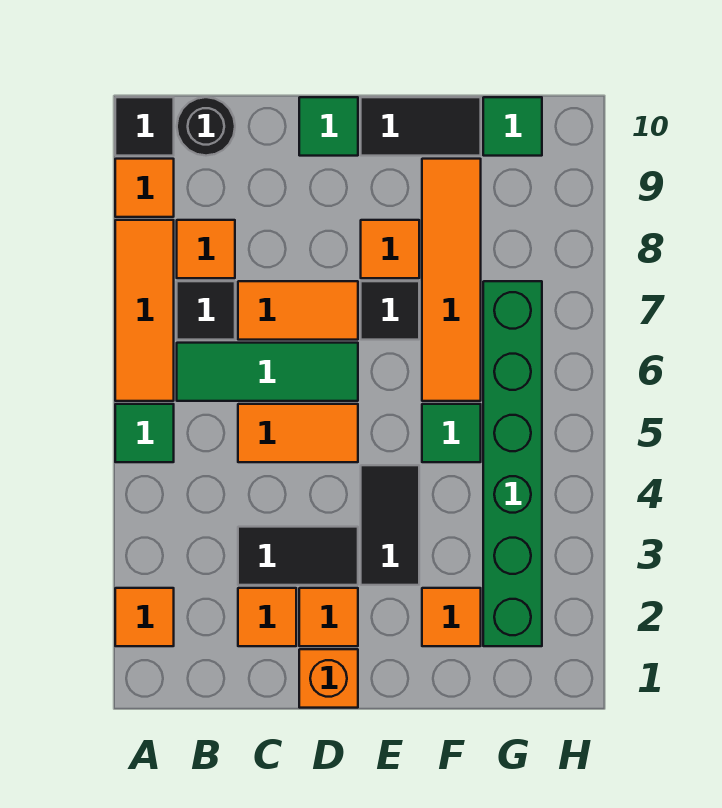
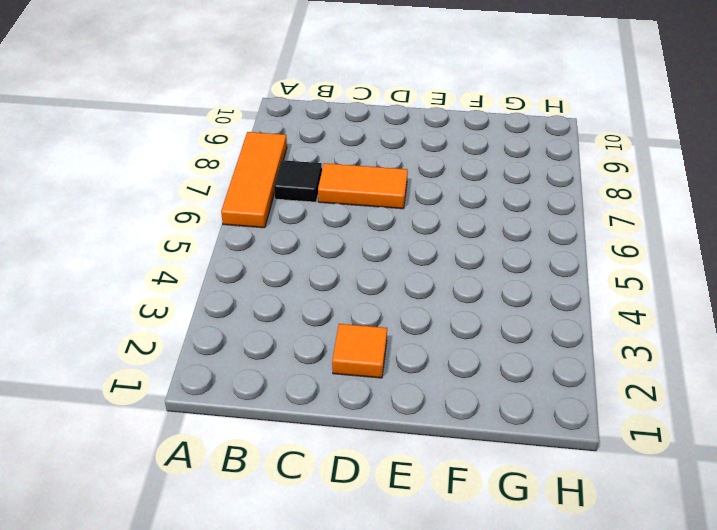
none -> orange tile A2 level 1
none -> green tile A5 level 1
none -> orange tile A9 level 1

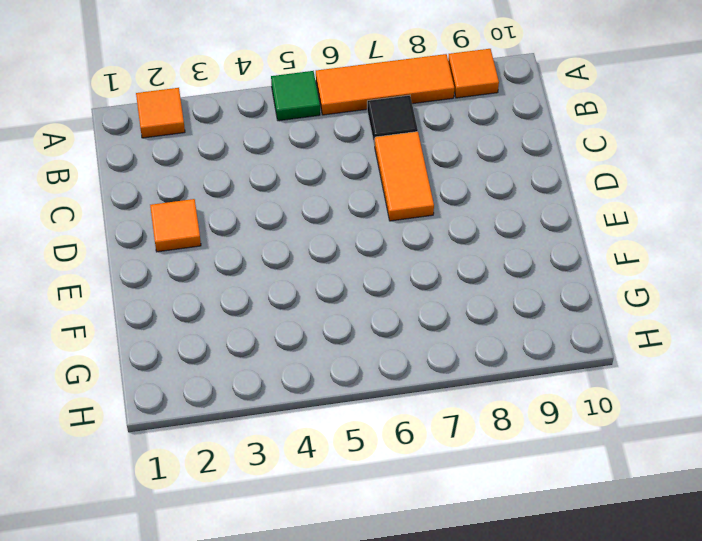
none -> black tile A10 level 1
none -> green tile B6:D6 level 1
none -> orange tile B8 level 1

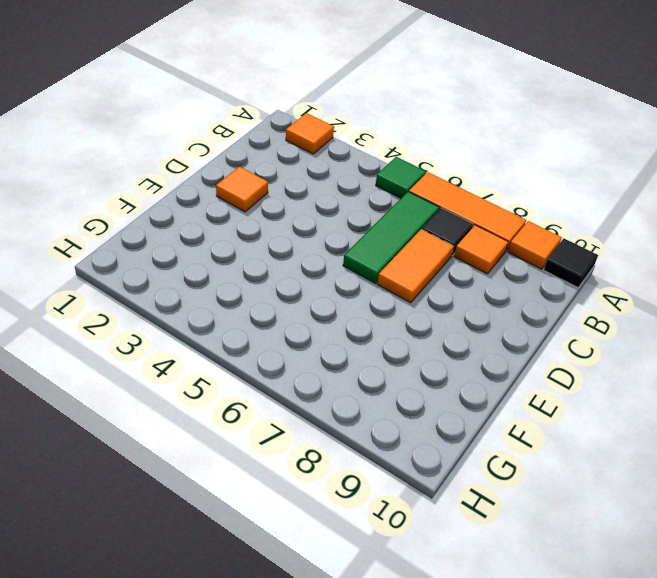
none -> black round brick B10 level 1
none -> orange tile C2 level 1
none -> black tile C3:D3 level 1

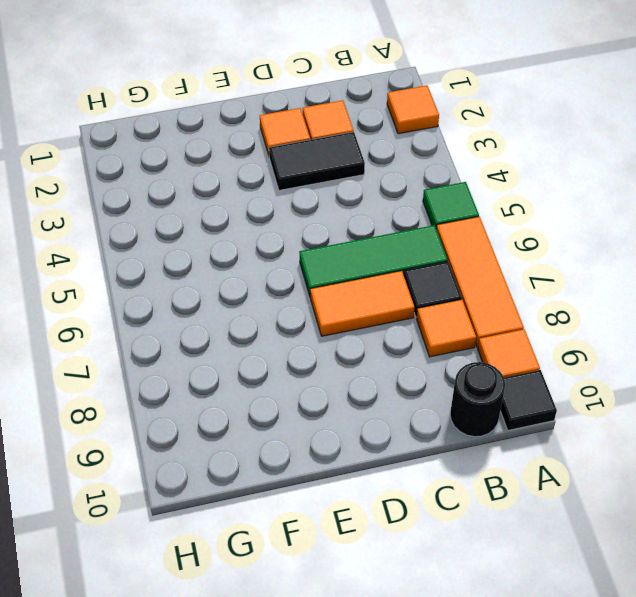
none -> orange tile C5:D5 level 1
none -> orange brick D1 level 1
none -> green tile D10 level 1

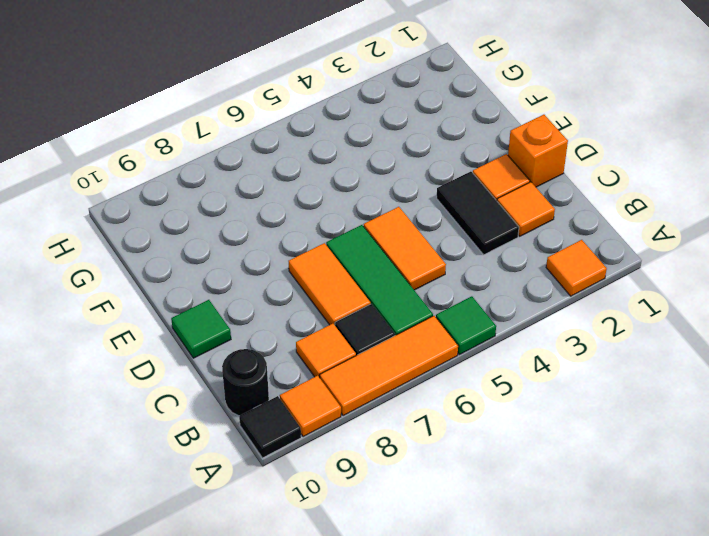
none -> black tile E3:E4 level 1
none -> black tile E7 level 1
none -> orange tile E8 level 1

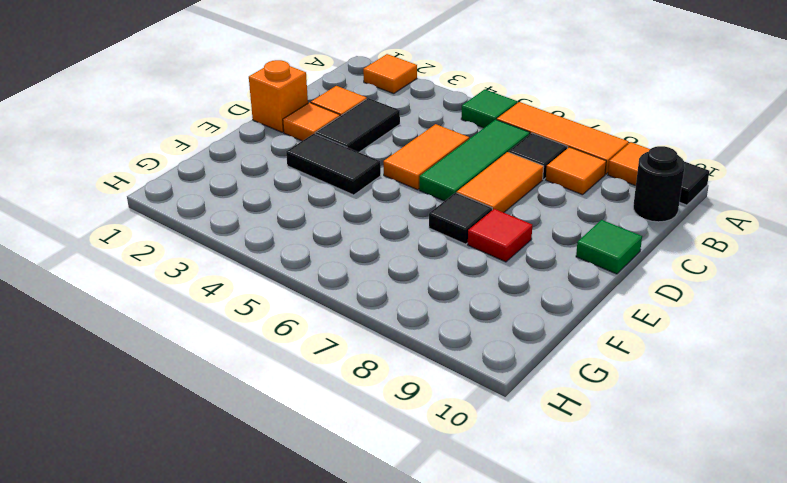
red tile E8 level 1 -> orange tile E8 level 1
none -> black tile E10:F10 level 1
none -> orange tile F2 level 1
none -> green tile F5 level 1

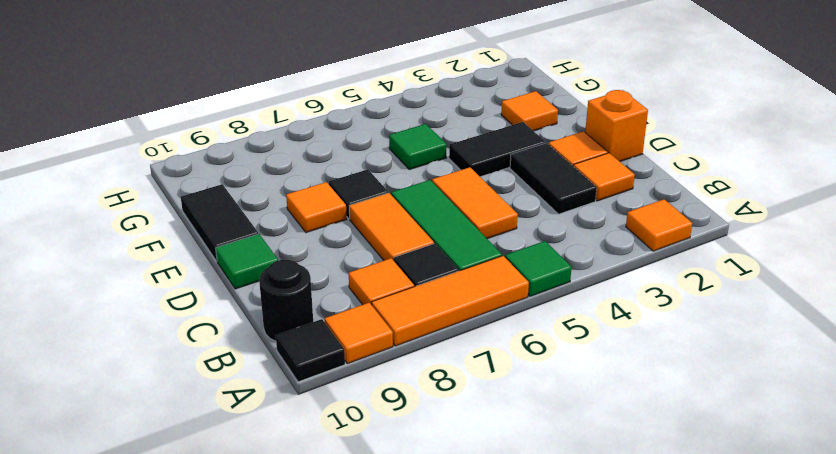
none -> orange tile F6:F9 level 1
none -> green brick G2:G7 level 1
none -> green tile G10 level 1

